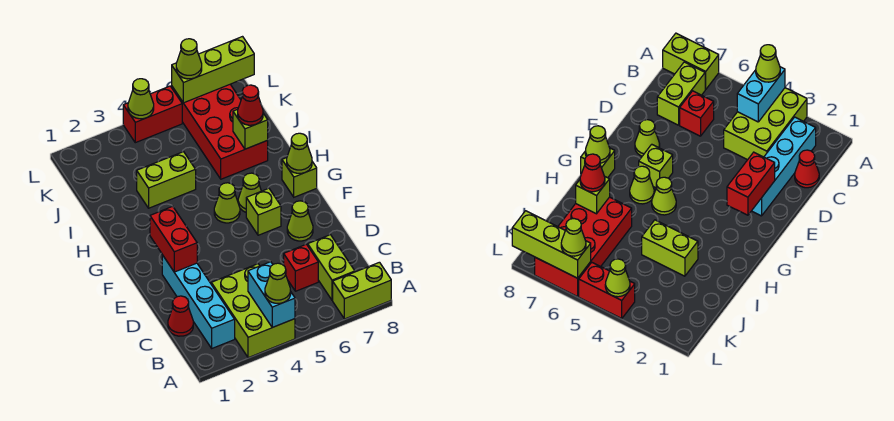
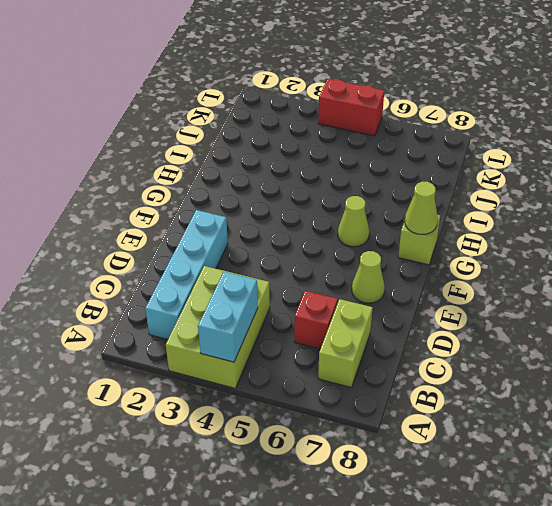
none -> lime brick A7:A8 level 1
none -> red cone C1 level 1
none -> lime brick F6 level 1

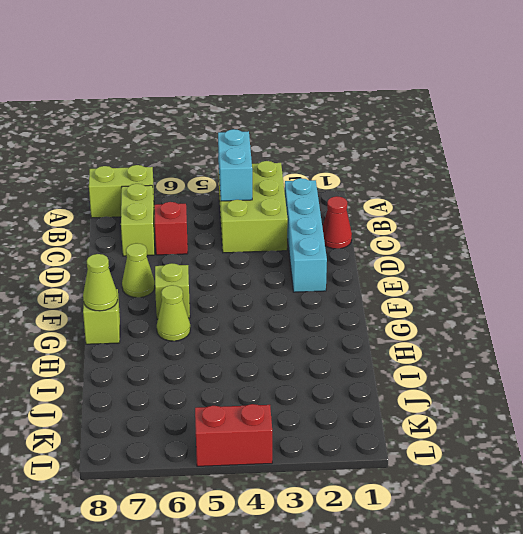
none -> lime cone G5 level 1
none -> lime brick I3:I4 level 1
none -> red brick I6:L7 level 1

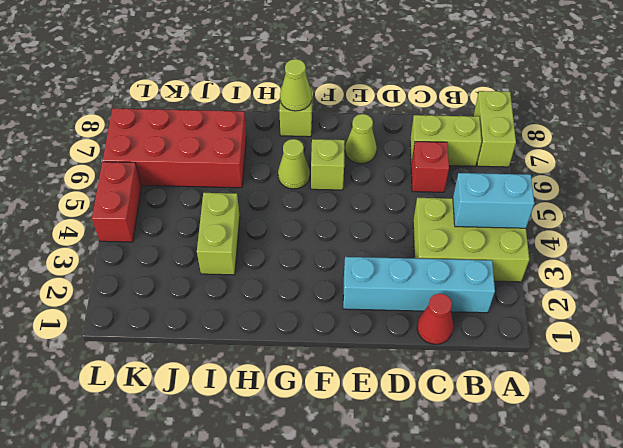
none -> lime cone G5 level 1
none -> red brick E2:F2 level 2
none -> lime brick I7 level 2

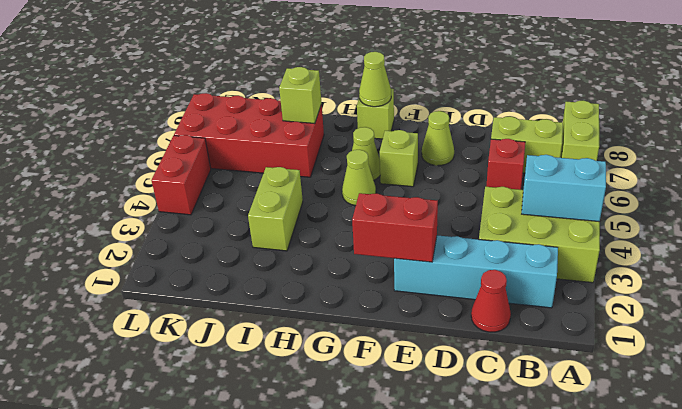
none -> lime cone L4 level 2
none -> lime brick L6:L8 level 2
none -> lime cone A4 level 3

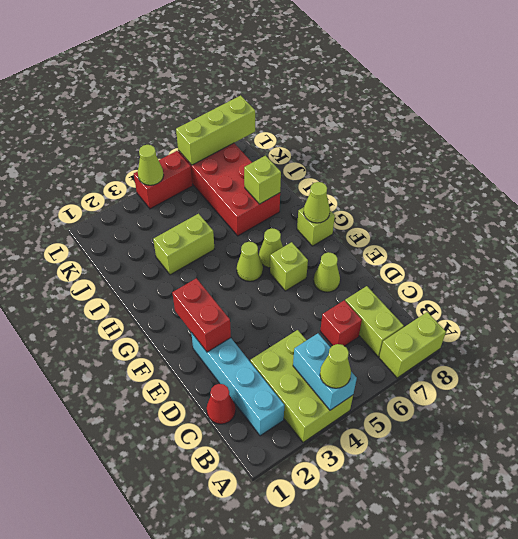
none -> red cone I7 level 3
none -> lime cone L6 level 3

